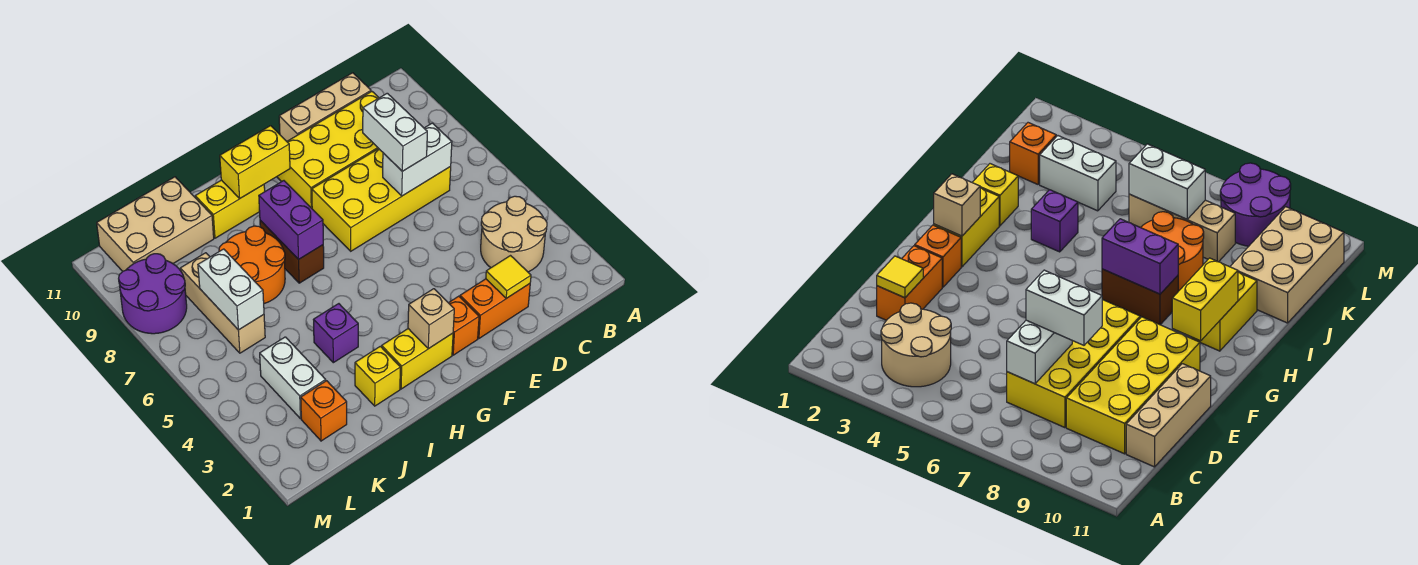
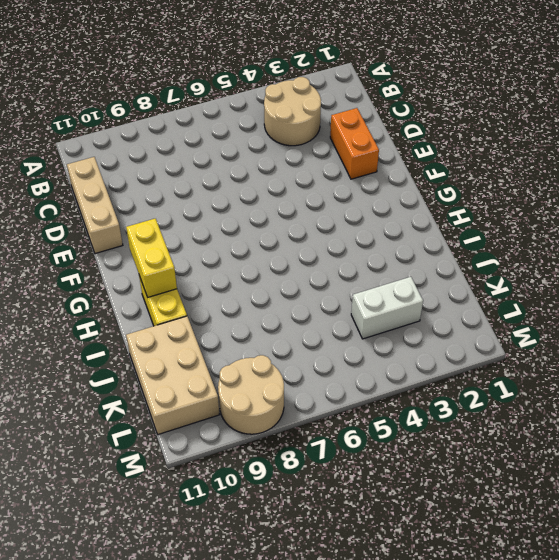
tan round brick L8:M9 level 1 -> purple round brick L8:M9 level 1
none -> yellow brick C7:F8 level 1
none -> yellow brick C9:F10 level 1
none -> orange brick F2 level 1

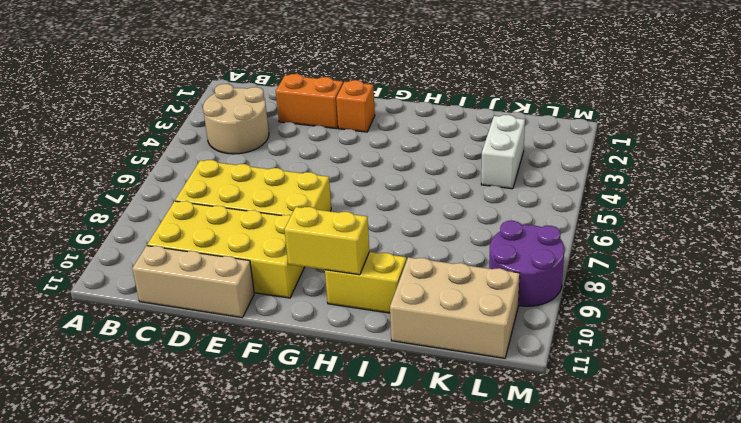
none -> yellow brick G2:H2 level 1
none -> brown brick H7:H8 level 1
none -> yellow brick I2 level 1

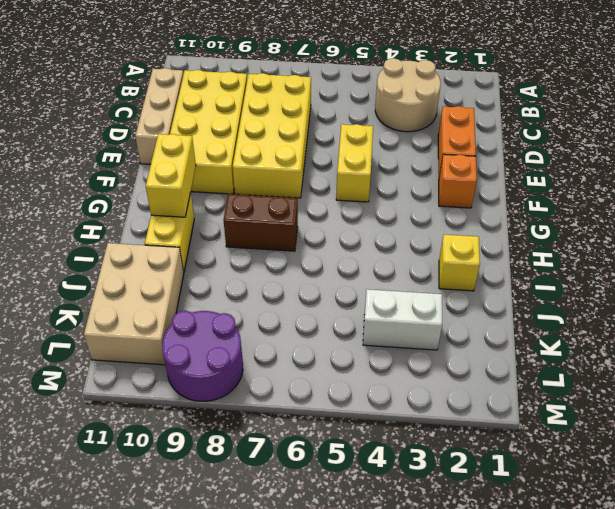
yellow brick E5:F5 level 1 -> yellow brick G2:H2 level 1
none -> purple brick I4 level 1
none -> orange round brick I7:J8 level 1
none -> orange brick K2 level 1

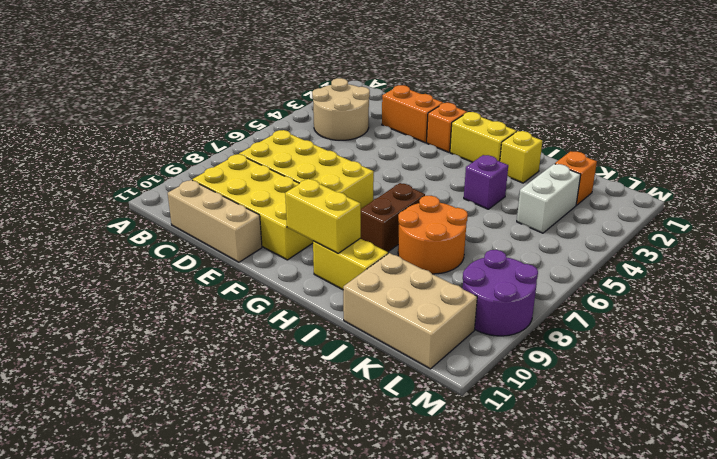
none -> tan brick K6:K8 level 1
none -> white brick C7:D7 level 2
none -> yellow tile D2 level 2

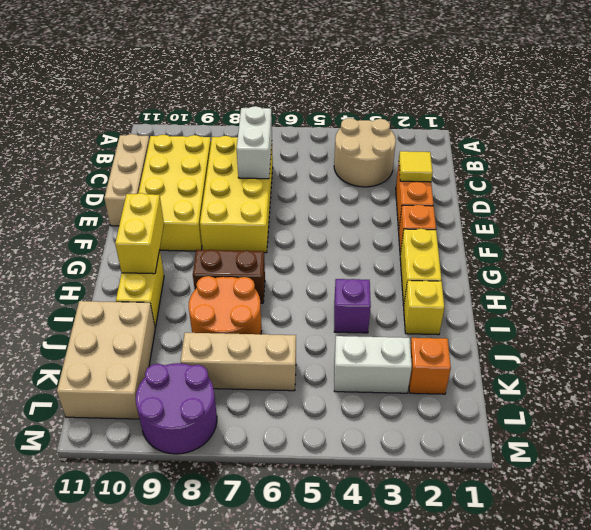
none -> tan brick G2 level 2
none -> purple brick H7:H8 level 2
none -> white brick K6:K7 level 2

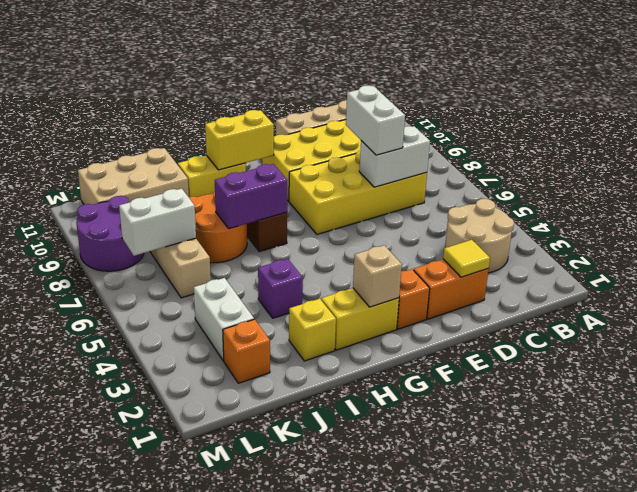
purple brick H7:I7 level 2 -> purple brick H7:H8 level 2
white brick K7:L7 level 2 -> white brick K6:K7 level 2

